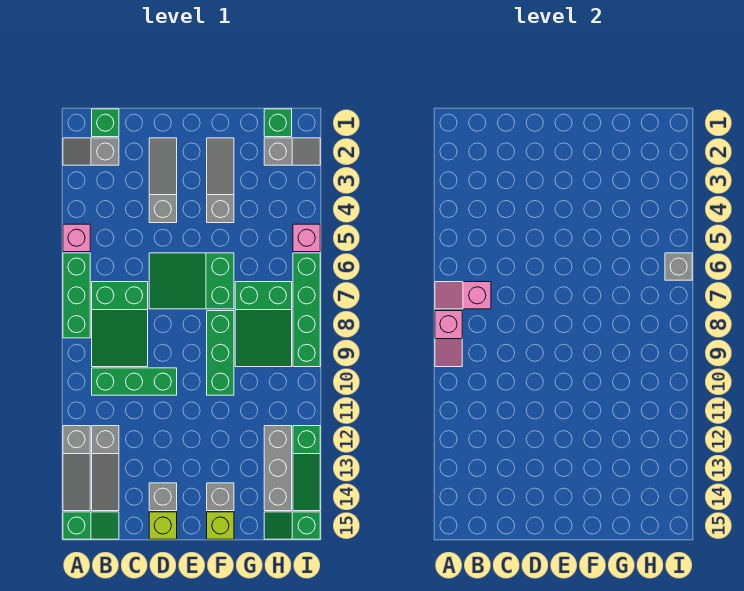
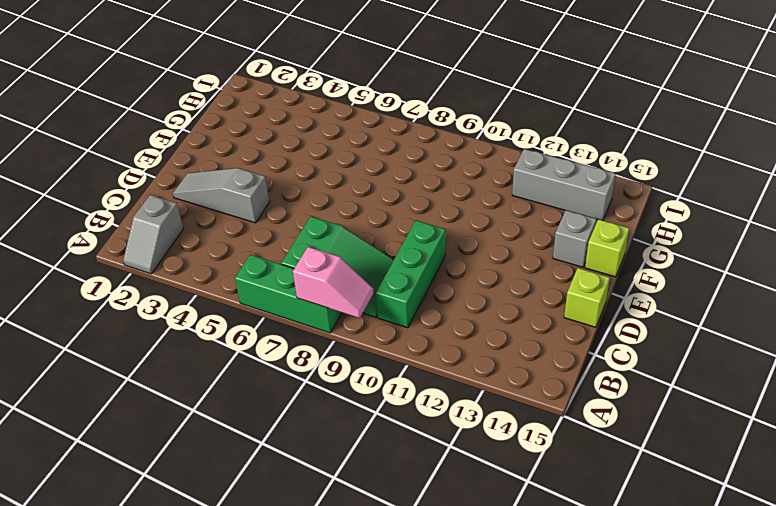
none -> pink brick A5 level 1
none -> grey slope A12:A14 level 1 top 12
none -> green slope A15:B15 level 1 top A

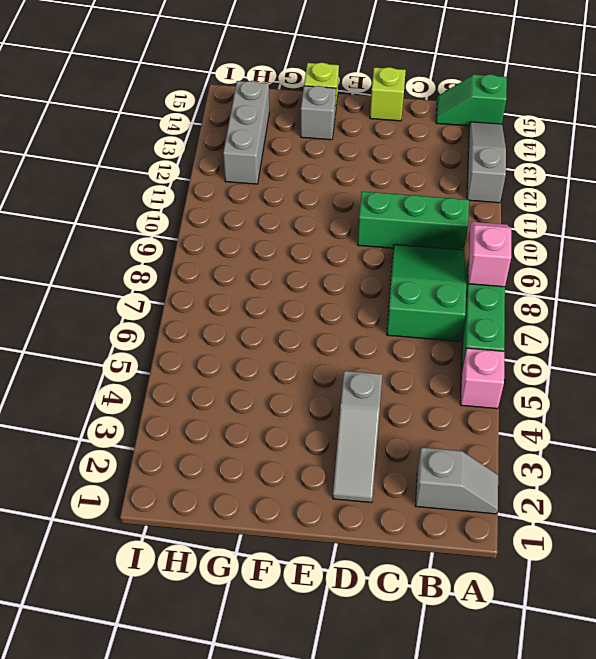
none -> green brick B1 level 1
none -> grey slope B12:B14 level 1 top 12
none -> green slope D6:F7 level 1 top F

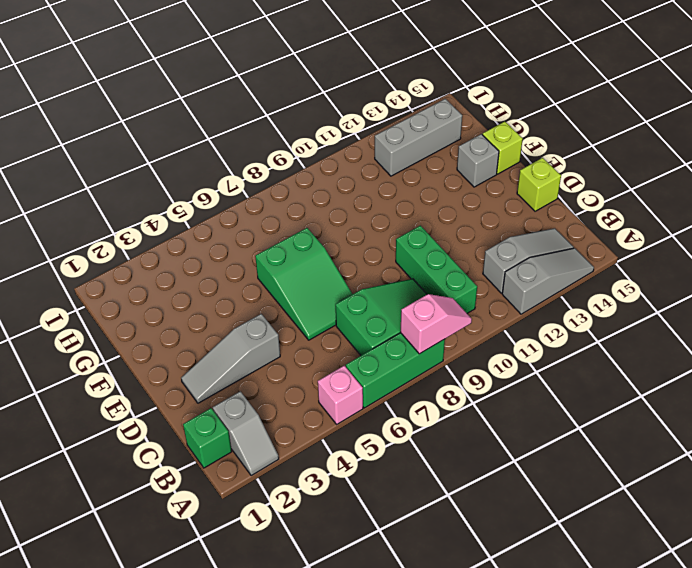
none -> green slope A15:B15 level 1 top A
none -> grey brick D14 level 1
none -> grey slope F2:F4 level 1 top 4

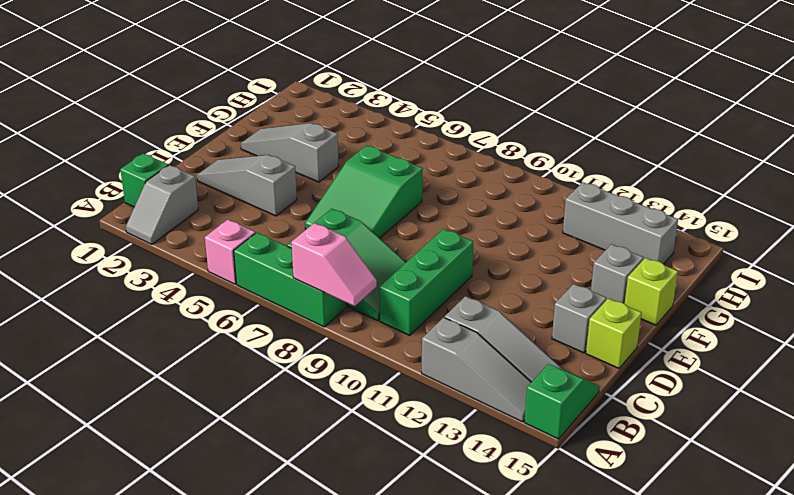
none -> green brick F8:F10 level 1
none -> green slope G7:H9 level 1 top 7
none -> green brick H1 level 1

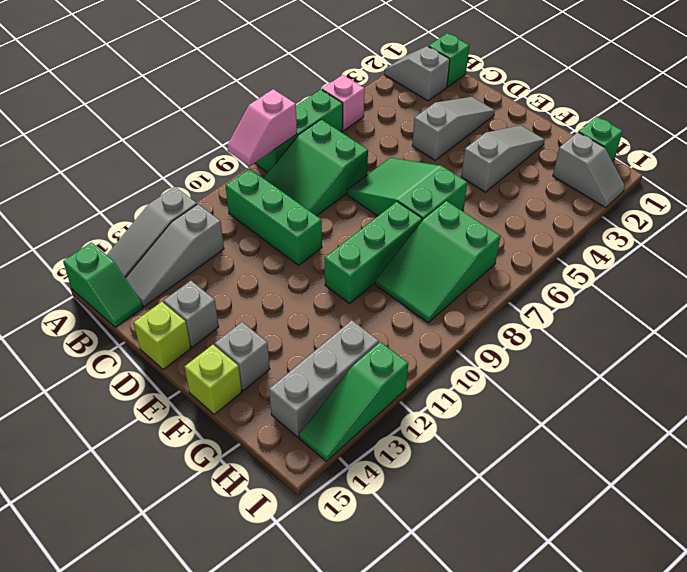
none -> green slope H15:I15 level 1 top I
none -> pink brick I5 level 1
none -> green brick I6:I9 level 1

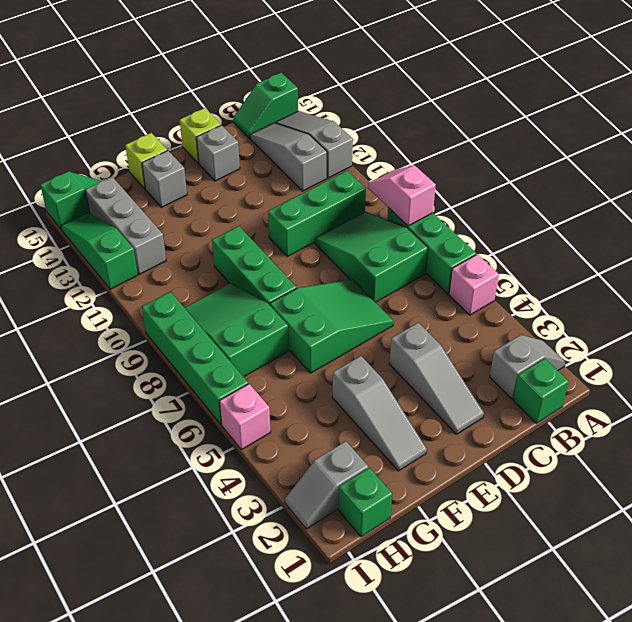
none -> pink slope A7:B7 level 2 top B
none -> grey brick I6 level 2

